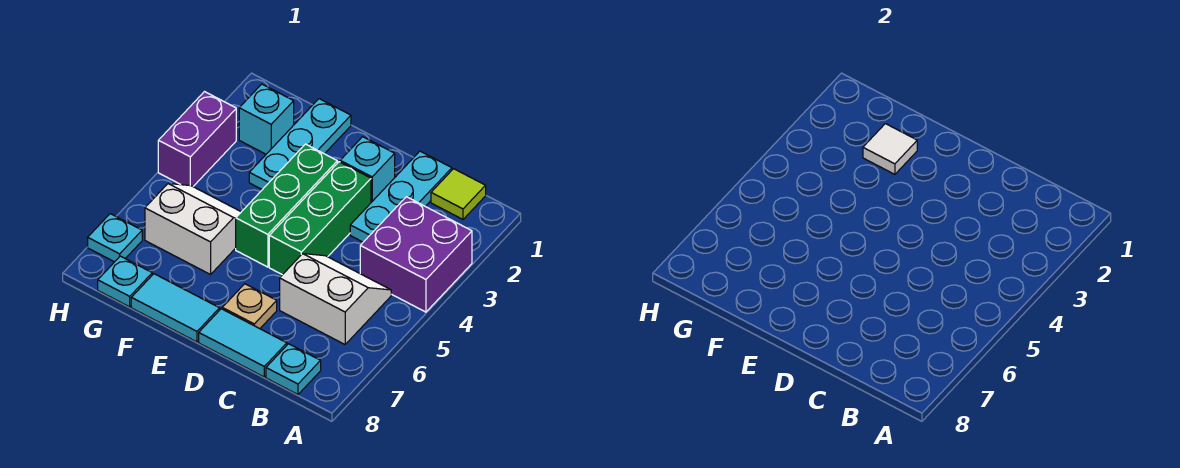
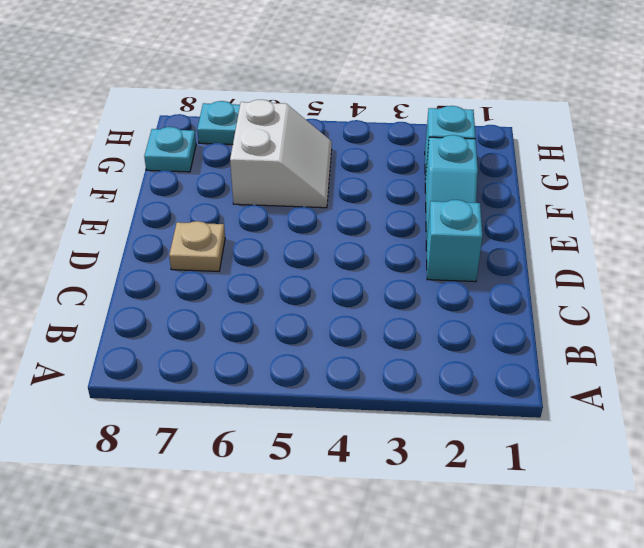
cyan slope E2:F2 level 1 top F -> cyan plate F1:F3 level 1
none -> purple brick A3:B4 level 1
none -> lime tile B1 level 1
none -> white slope B5:C6 level 1 top 6

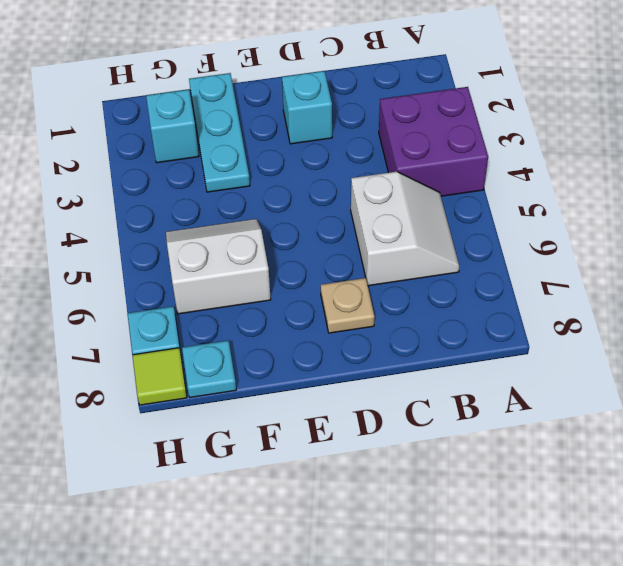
white slope B5:C6 level 1 top C -> white slope B5:C6 level 1 top 6
lime tile H8 level 1 -> lime tile B1 level 1
none -> cyan plate B8 level 1
none -> cyan plate C1:C3 level 1
none -> cyan tile C8:D8 level 1

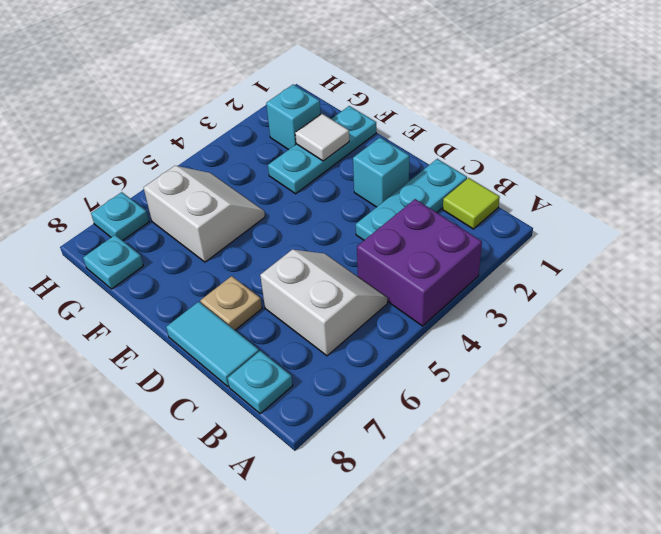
none -> green brick D3:D5 level 1
none -> green brick E3:E5 level 1
none -> cyan tile E8:F8 level 1

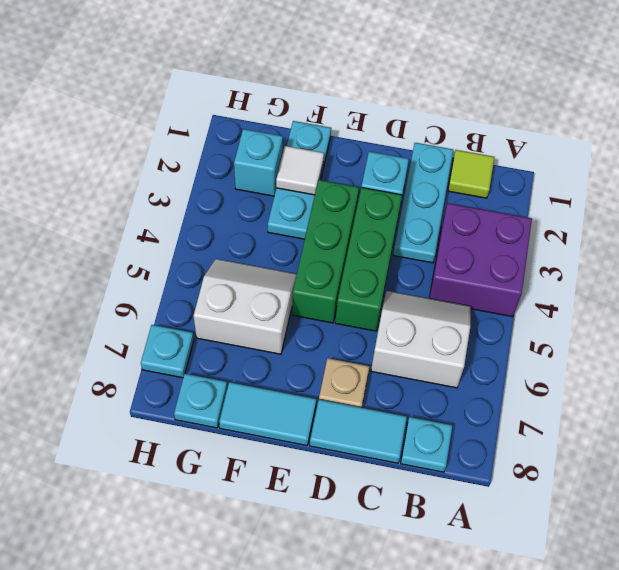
none -> purple brick H3:H4 level 1

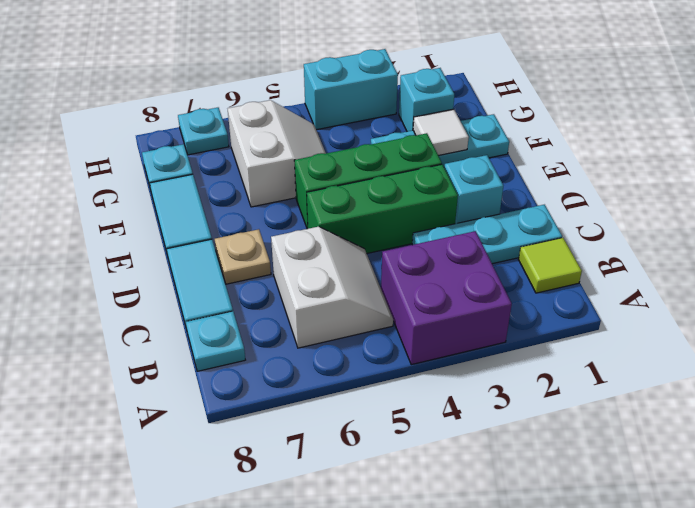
cyan brick H3:H4 level 1 -> purple brick H3:H4 level 1

